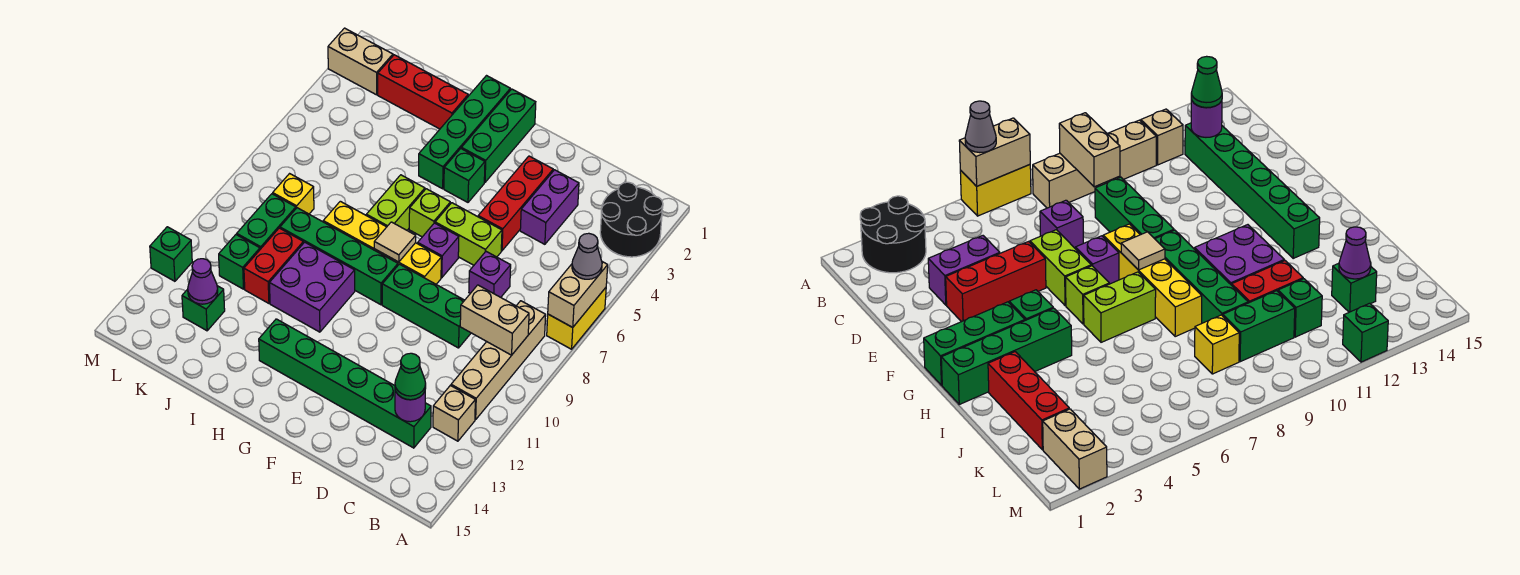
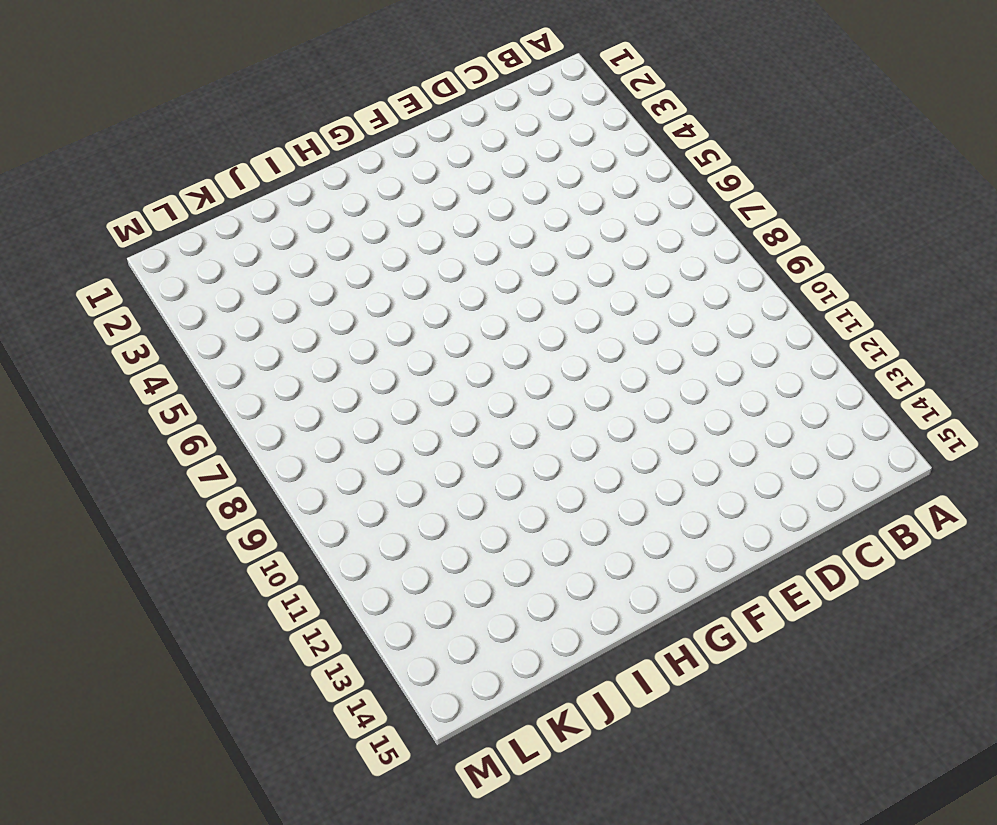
none -> black round brick A2:B3 level 1
none -> yellow brick A6:A7 level 1
none -> tan brick B8:B11 level 1
none -> tan brick B12 level 1

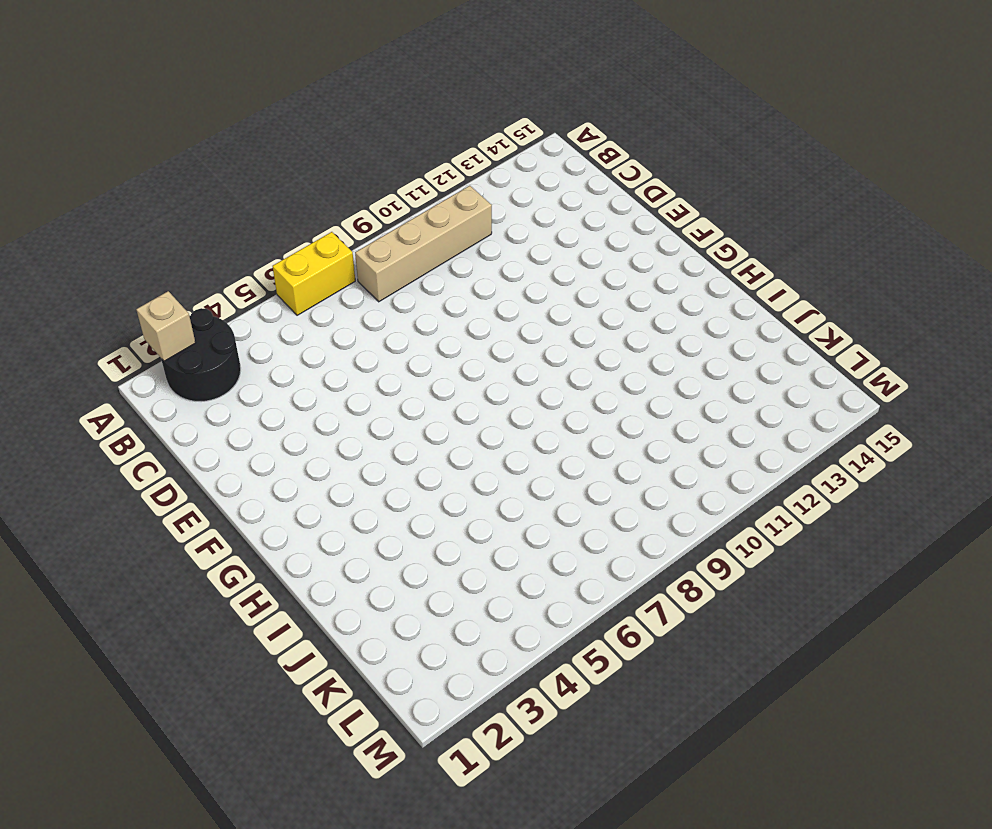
tan brick A2 level 2 -> tan brick B12 level 1
none -> green brick C13:H13 level 1
none -> purple brick D3:D4 level 1
none -> purple brick D7 level 1
none -> green brick D9:F9 level 1

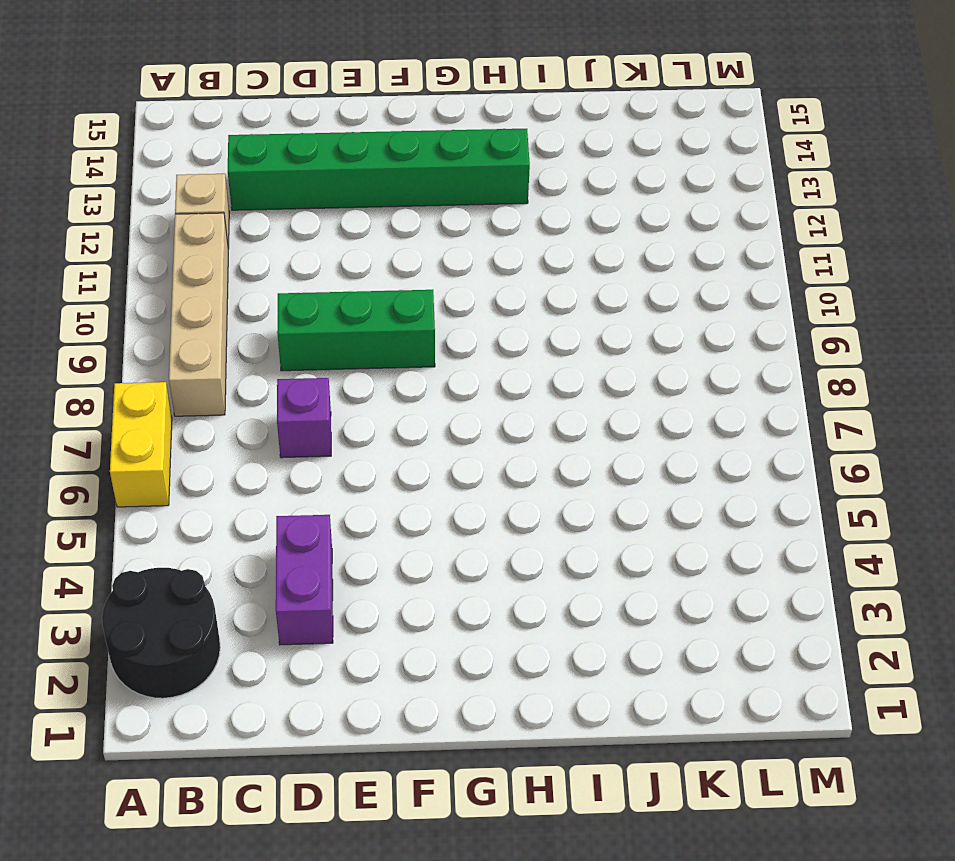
none -> red brick E3:E5 level 1
none -> lime brick E6:F6 level 1
none -> purple brick F7 level 1
none -> yellow brick F8:I8 level 1

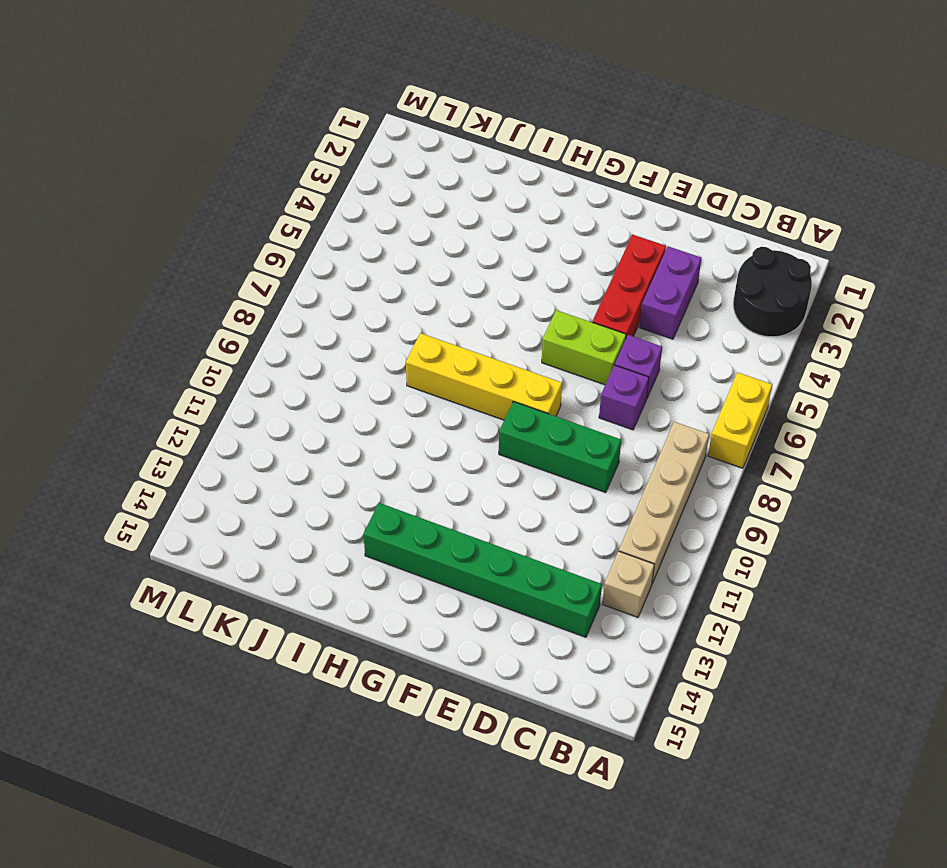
purple brick D6 level 1 -> purple brick F7 level 1
none -> green brick G1:G3 level 1
none -> green brick G4 level 1
none -> lime brick G6 level 1
none -> green brick G9:J9 level 1

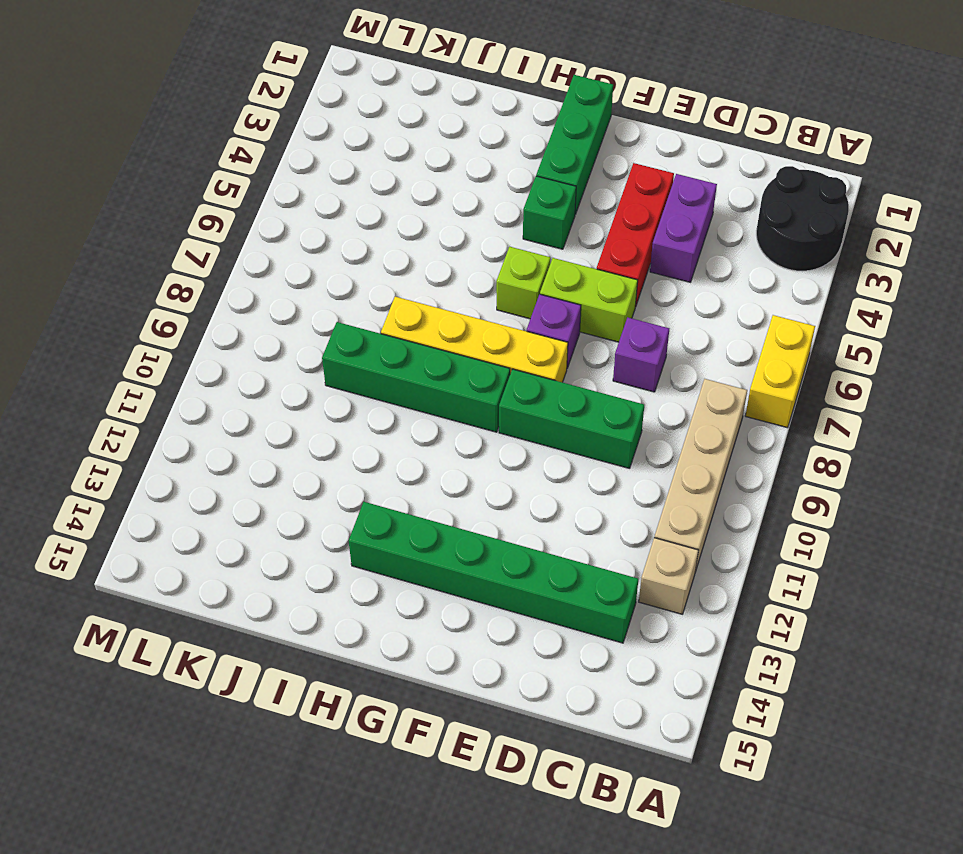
none -> green brick H1:H4 level 1
none -> lime brick H6:H7 level 1
none -> purple brick H10:I11 level 1
none -> red brick I2:K2 level 1

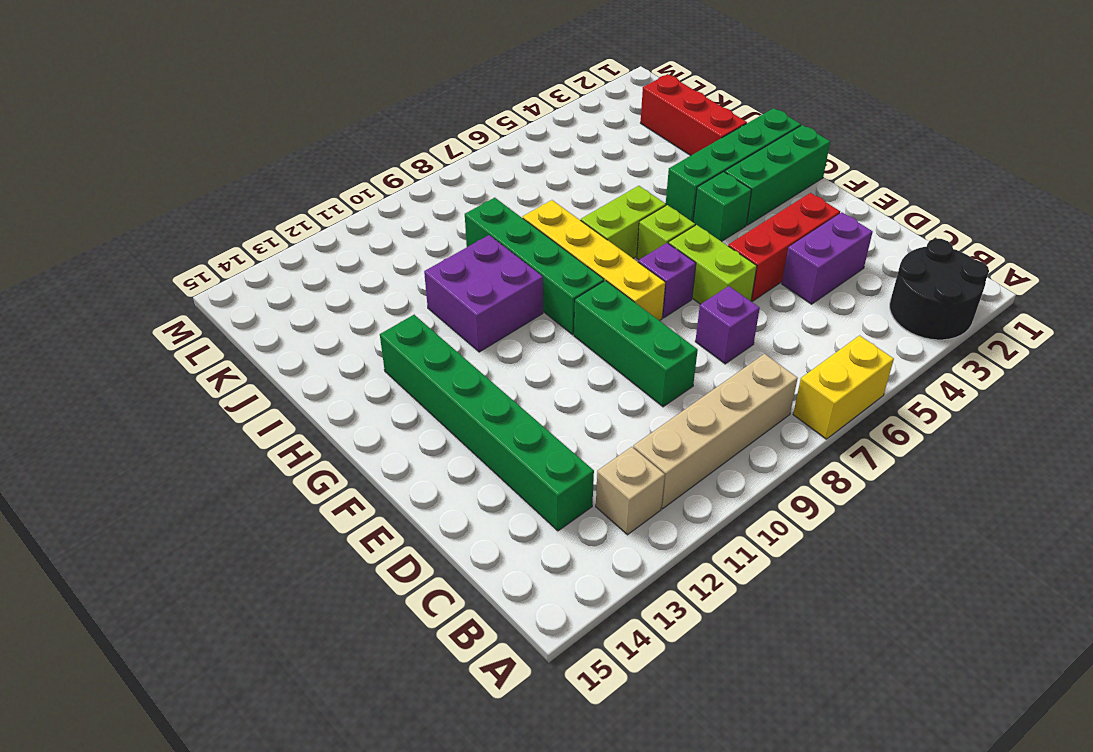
none -> red brick J10:J11 level 1
none -> yellow brick K8 level 1
none -> green brick K9:K10 level 1
none -> green brick K11 level 1

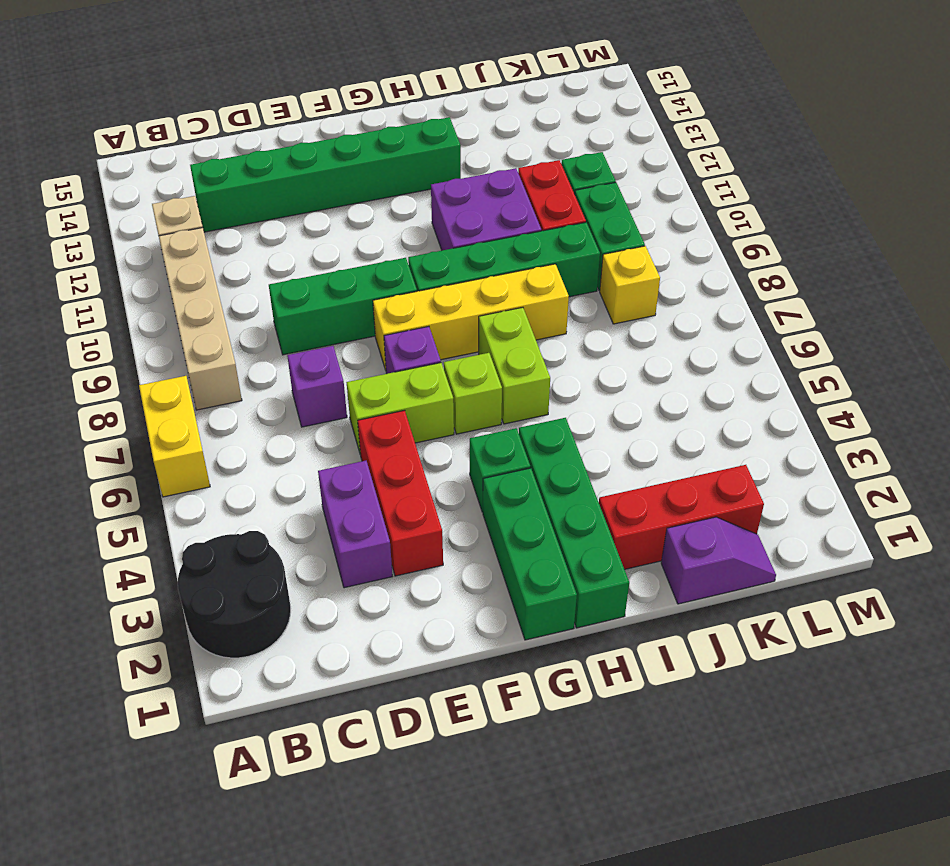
purple slope J1:K1 level 1 top J -> none
none -> green brick K13 level 1
none -> tan brick L2:M2 level 1
none -> green brick M12 level 1
none -> tan brick A6:A7 level 2

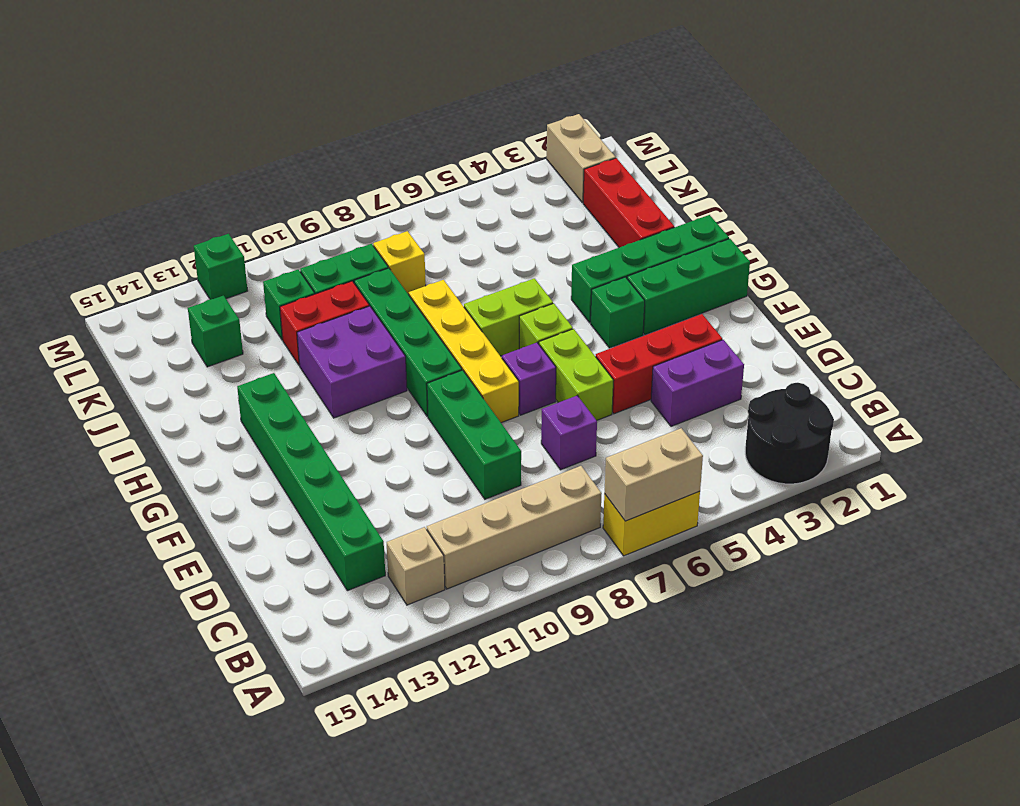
none -> tan brick B9:C9 level 2
none -> purple round brick C13 level 2
none -> tan tile G8 level 2
none -> purple cone K13 level 2

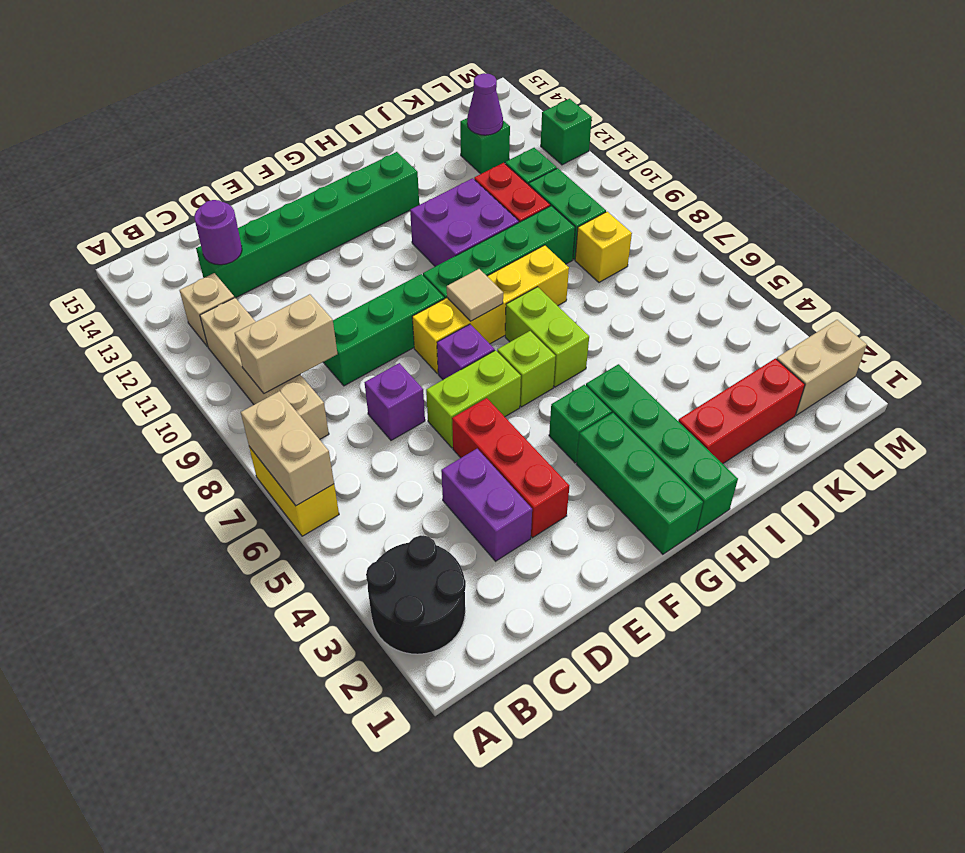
none -> grey cone A6 level 3
none -> green cone C13 level 3

